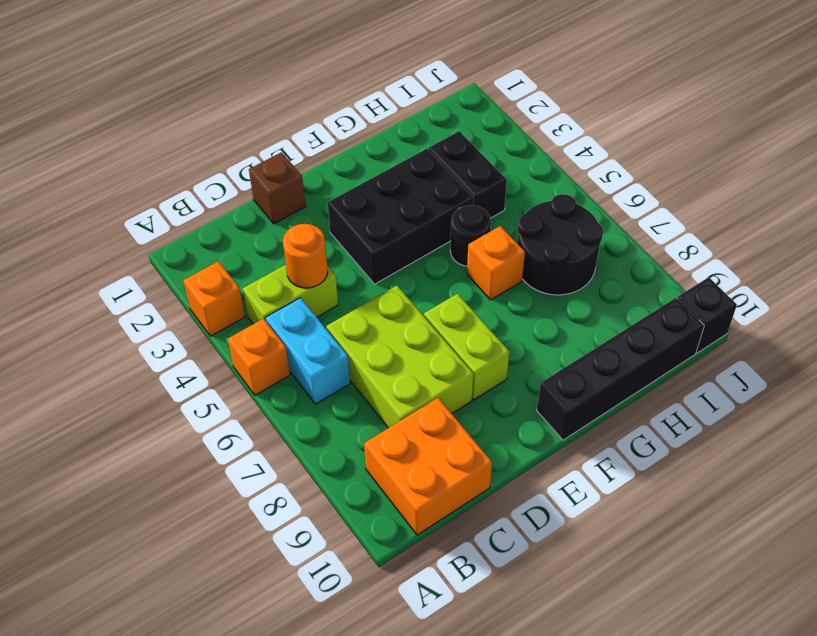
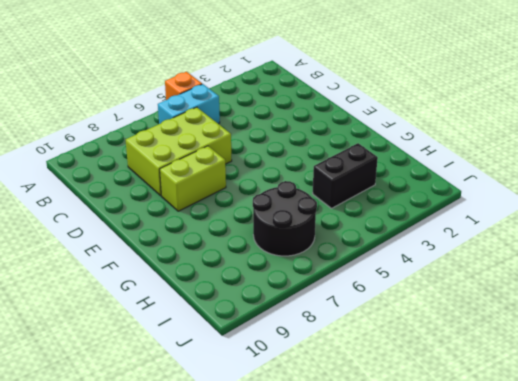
none -> orange brick A3 level 1
none -> lime brick B4:C4 level 1
none -> orange brick B9:C10 level 1

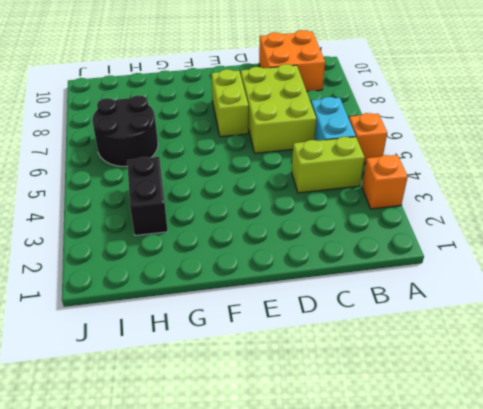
none -> brown brick D1 level 1
none -> black brick E3:G4 level 1
none -> black brick F10:I10 level 1

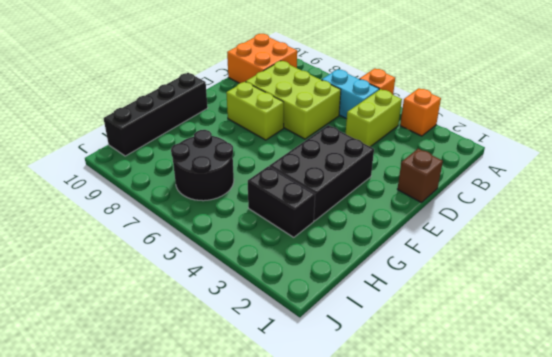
none -> black round brick G5 level 1
none -> orange brick G6 level 1
none -> black brick J10 level 1

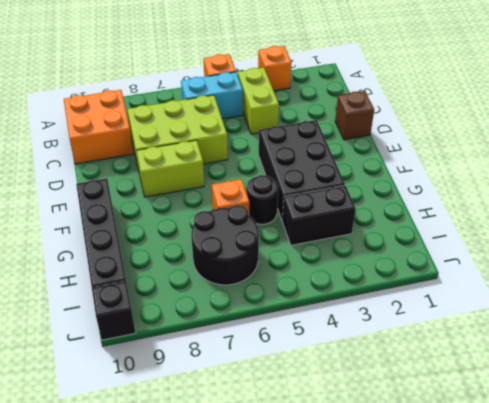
none -> orange round brick C4 level 2

